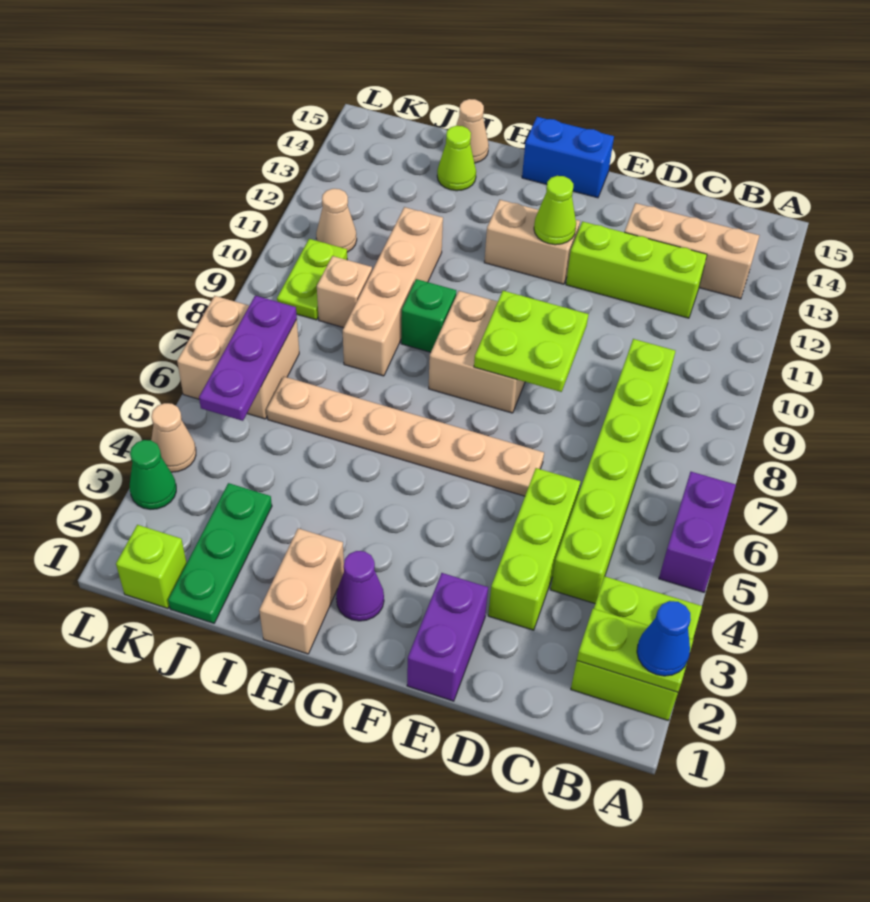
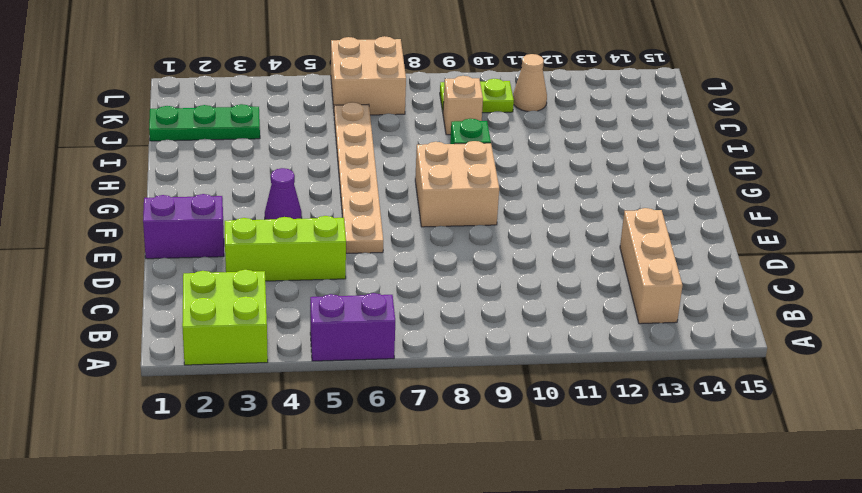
purple cone F4 level 1 -> purple cone G2 level 1
none -> lime brick C4:C9 level 1
none -> lime brick C12:E12 level 1
none -> tan brick F12:G12 level 1
none -> blue brick F15:G15 level 1

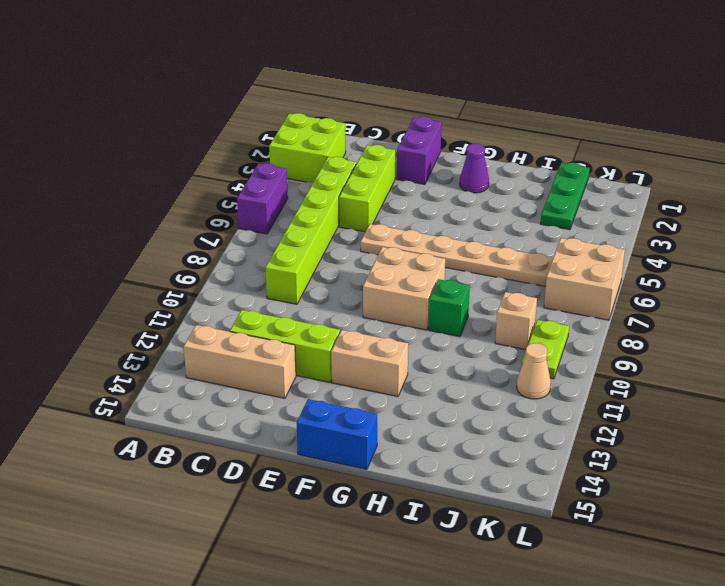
none -> tan brick H1:H2 level 1
none -> tan brick I8:I11 level 1
none -> lime cone I14 level 1
none -> tan cone I15 level 1

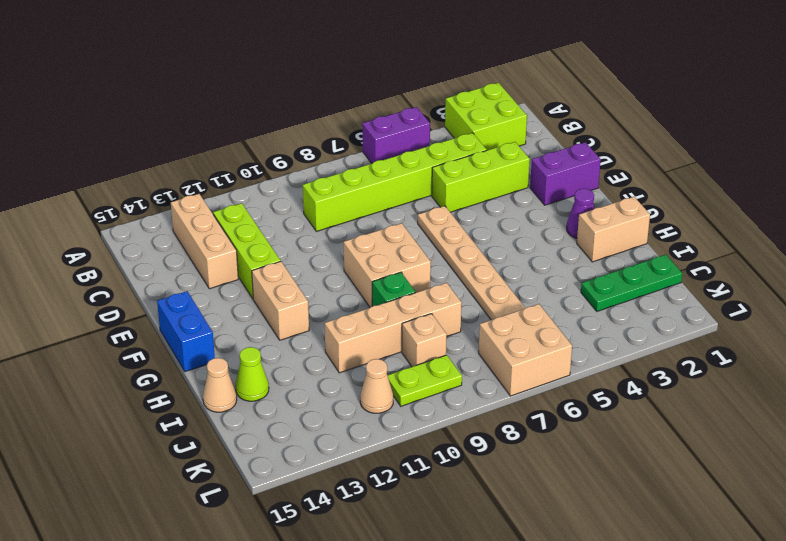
none -> lime brick K1 level 1
none -> green cone L3 level 1
none -> tan cone L4 level 1
none -> lime plate A2:B2 level 2

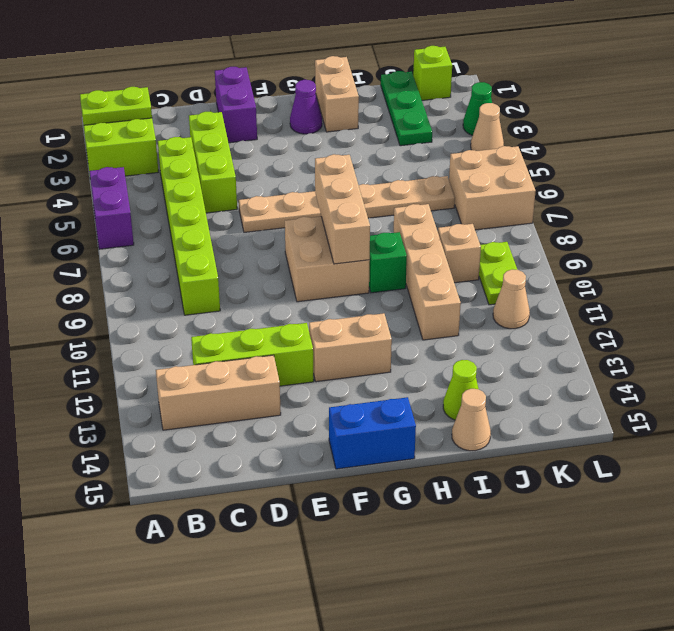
tan brick G7:G9 level 2 -> none
none -> lime plate E8:F9 level 2
none -> lime cone F12 level 2
none -> purple plate K5:K7 level 2
none -> blue cone A2 level 3

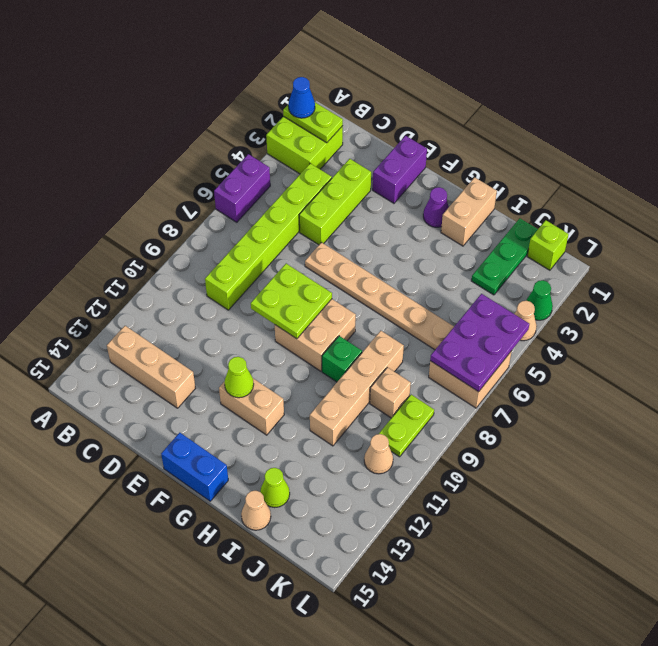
purple plate K5:L7 level 2 -> purple plate K5:K7 level 2
none -> lime brick C12:E12 level 1

